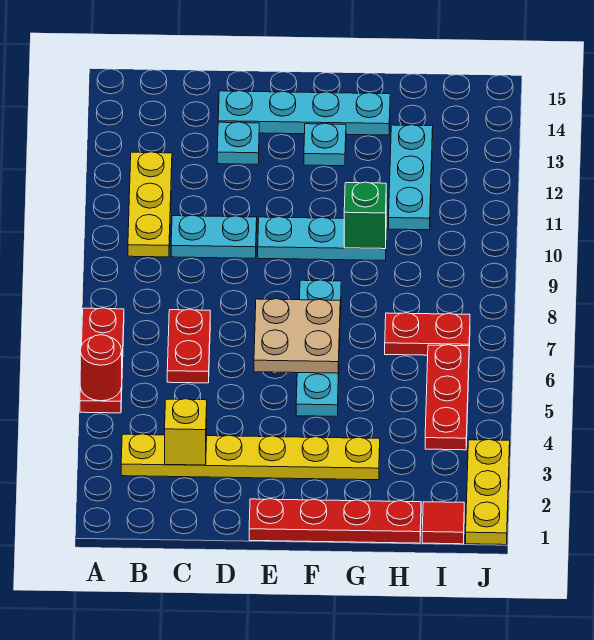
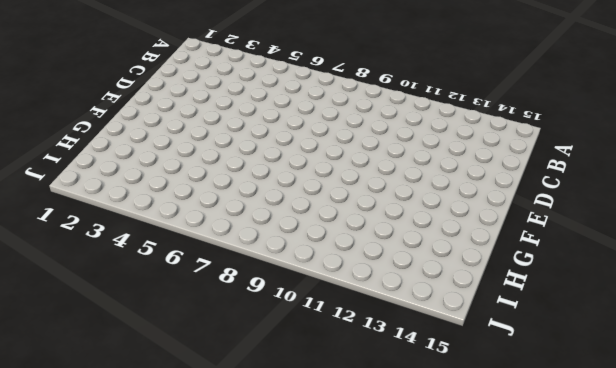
none -> red plate A5:A7 level 1
none -> yellow plate B3:G3 level 1
none -> yellow plate B10:B12 level 1

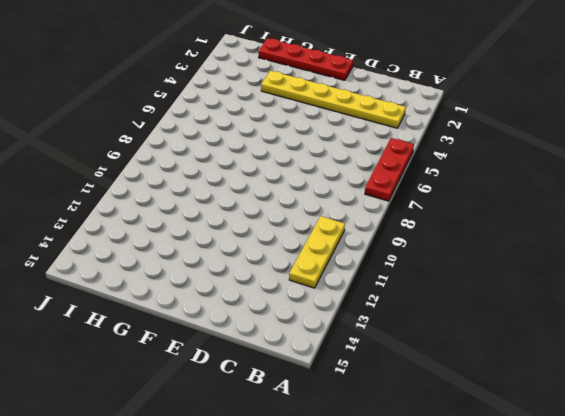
none -> red plate C6:C7 level 1
none -> cyan plate C10:D10 level 1
none -> cyan plate D13 level 1

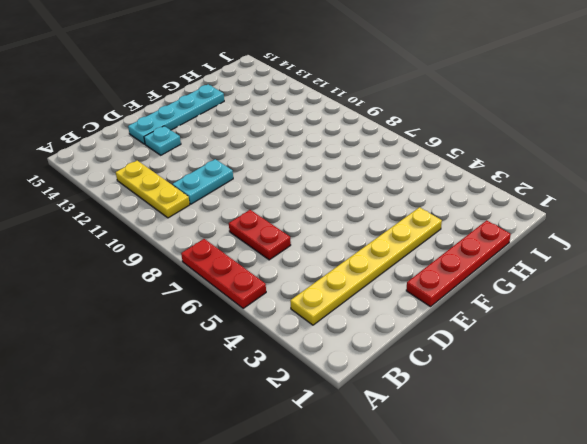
none -> cyan plate E10:G10 level 1
none -> cyan plate F5:F8 level 1
none -> cyan plate F13 level 1

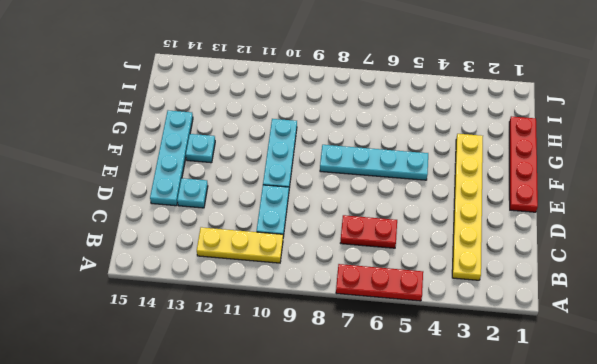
none -> red plate H7:I7 level 1
none -> cyan plate H11:H13 level 1
none -> red tile I1 level 1

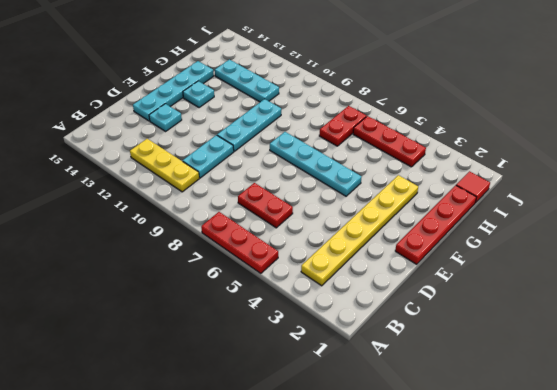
none -> yellow plate J1:J3 level 1
none -> red round brick A5 level 2
none -> yellow brick C3 level 2

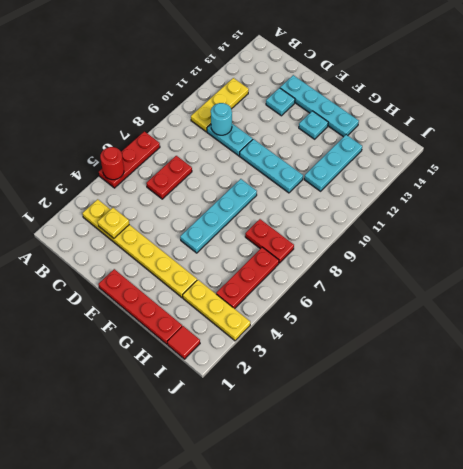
yellow plate C3 level 2 -> yellow brick C3 level 2
cyan round brick C10 level 2 -> none
yellow plate H3:J3 level 1 -> yellow plate J1:J3 level 1
none -> tan plate E6:F7 level 2
none -> green brick G10 level 2

